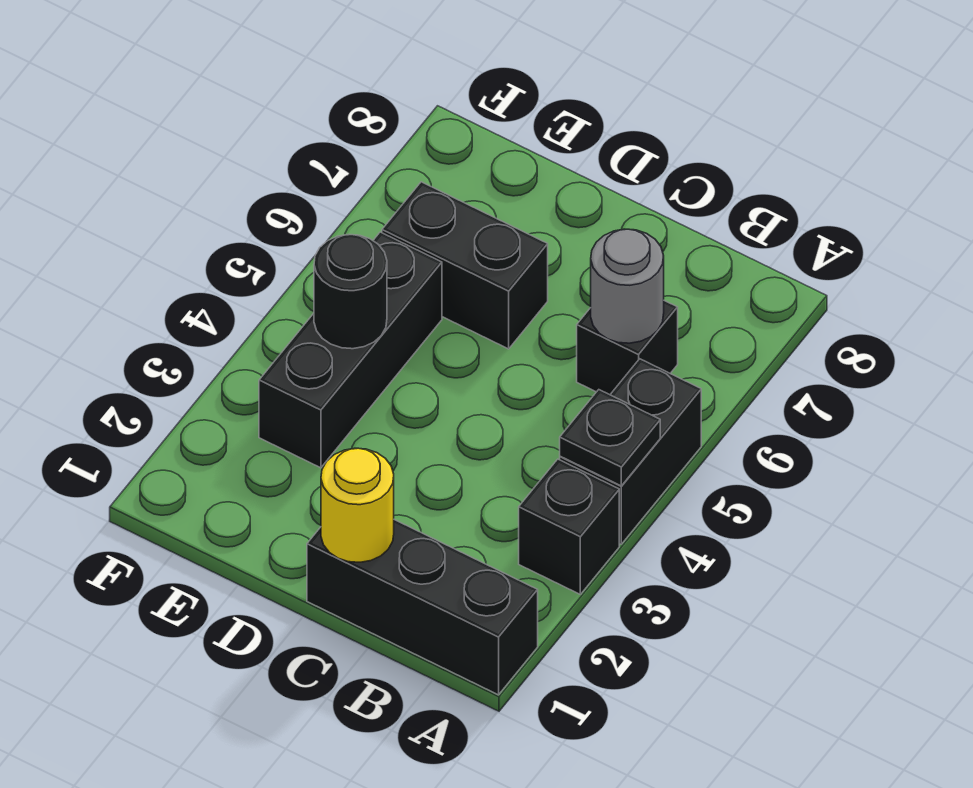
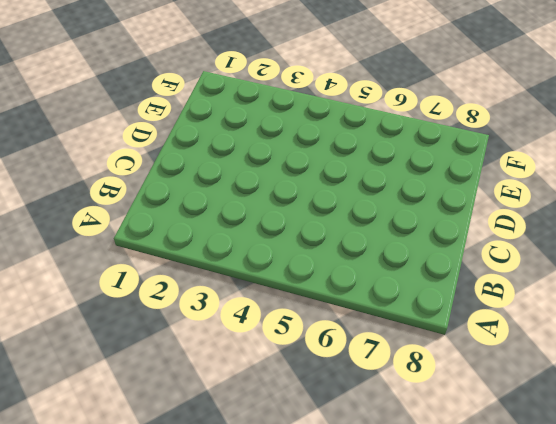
none -> black brick A1:C1 level 1
none -> black brick A3 level 1

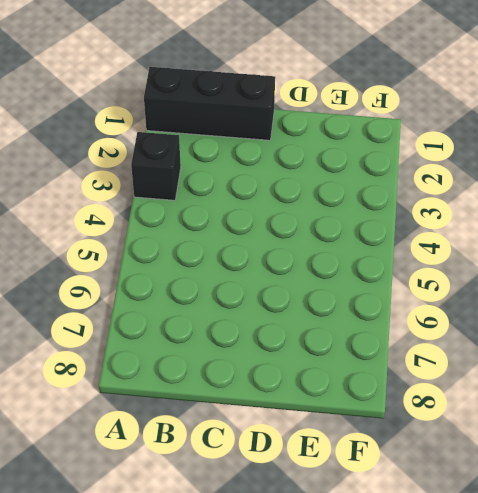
none -> black brick A4:A5 level 1
none -> black brick B6 level 1

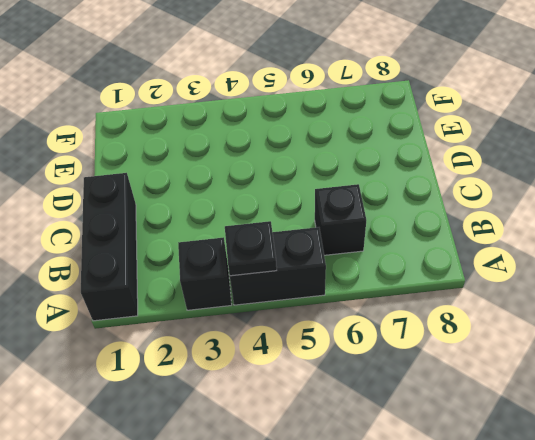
none -> black brick D6:E6 level 1
none -> black brick E3:E5 level 1

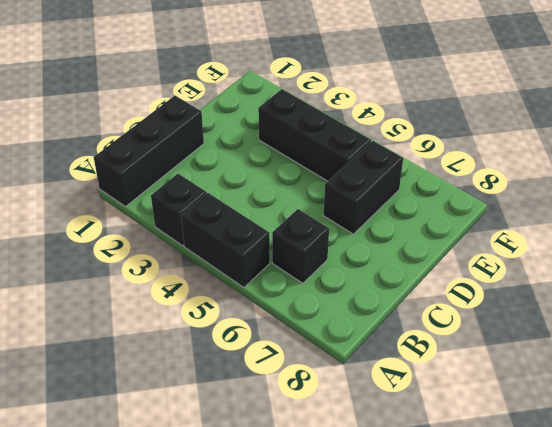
none -> black plate A4 level 2
none -> grey round brick B6 level 2

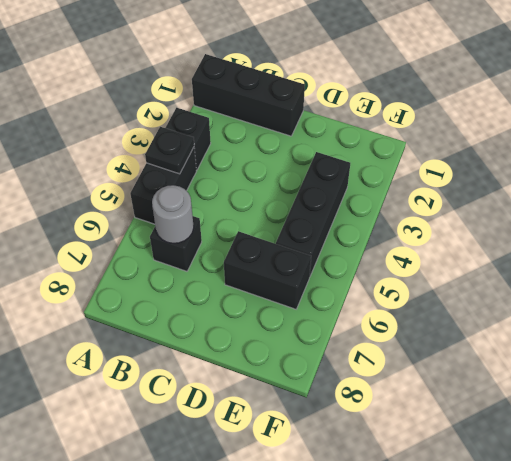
none -> yellow round brick C1 level 2
none -> black round brick E4 level 2

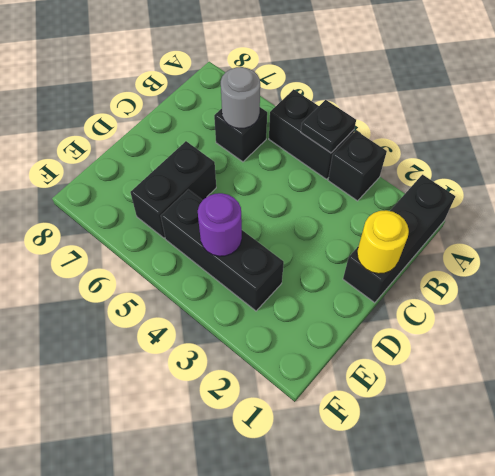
purple round brick E4 level 2 -> black round brick E4 level 2

